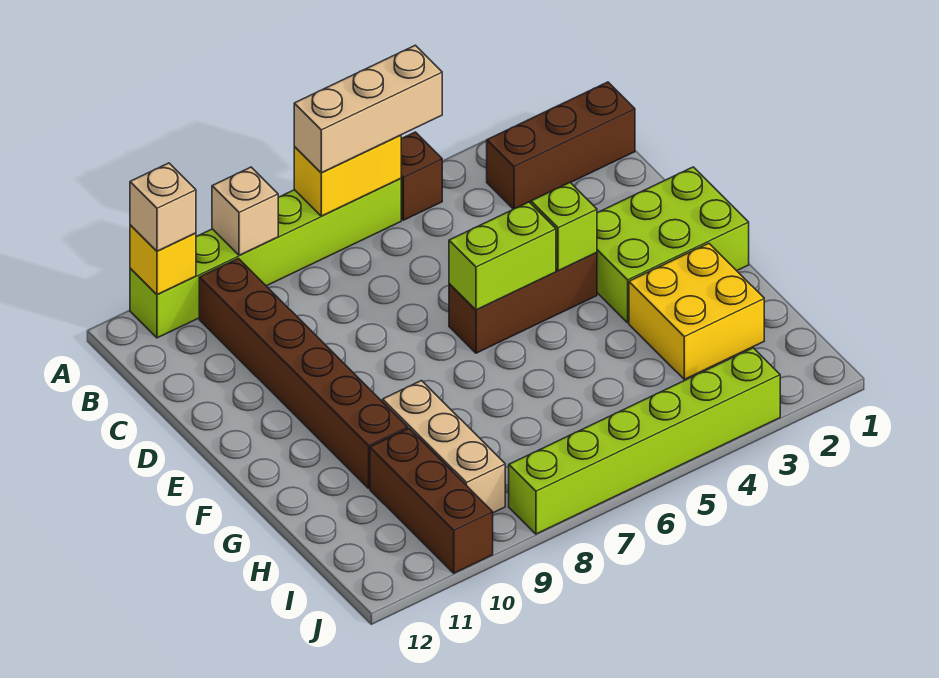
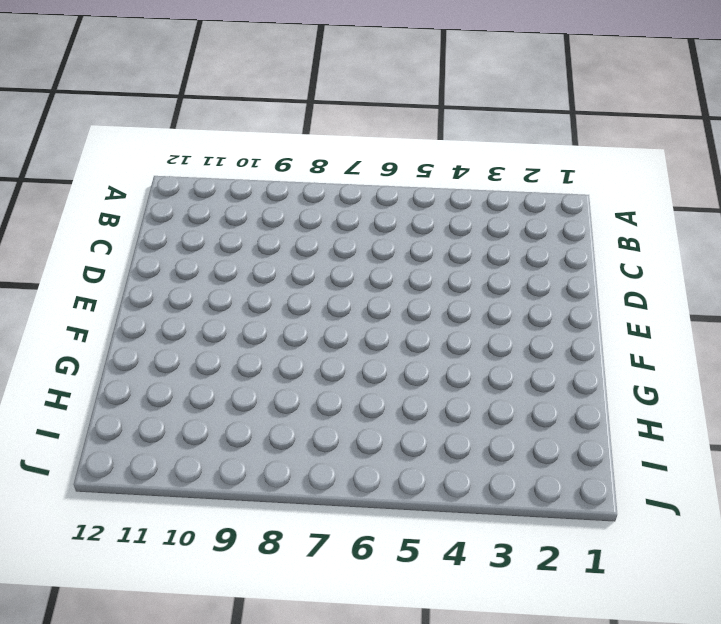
none -> brown brick A5 level 1
none -> lime brick A6:A11 level 1
none -> brown brick B1:B3 level 1

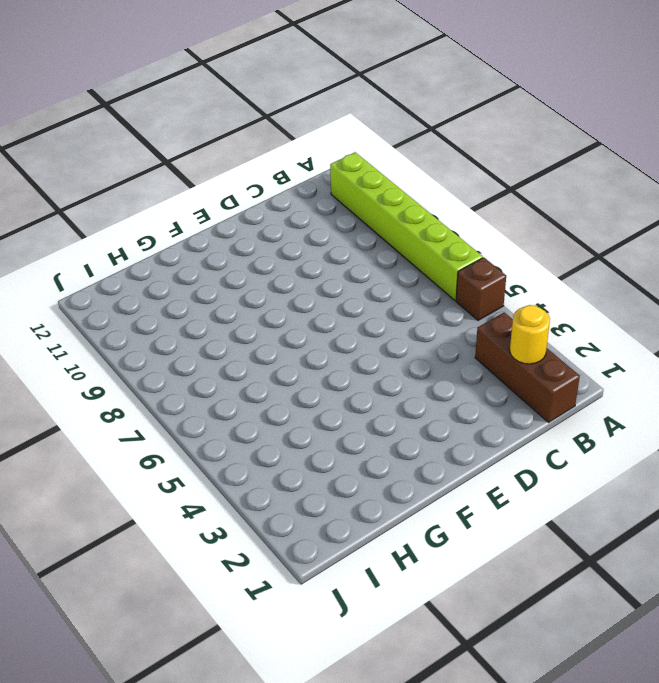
yellow round brick B2 level 2 -> none
none -> brown brick B10:G10 level 1
none -> lime brick E1:F3 level 1
none -> brown brick E4:E6 level 1

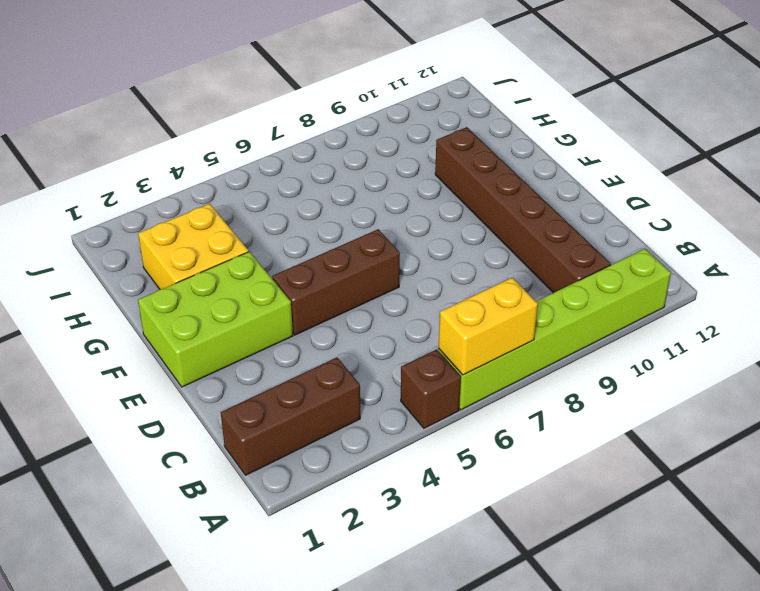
none -> tan brick G9:I9 level 1
none -> brown brick H10:J10 level 1
none -> lime brick J3:J8 level 1

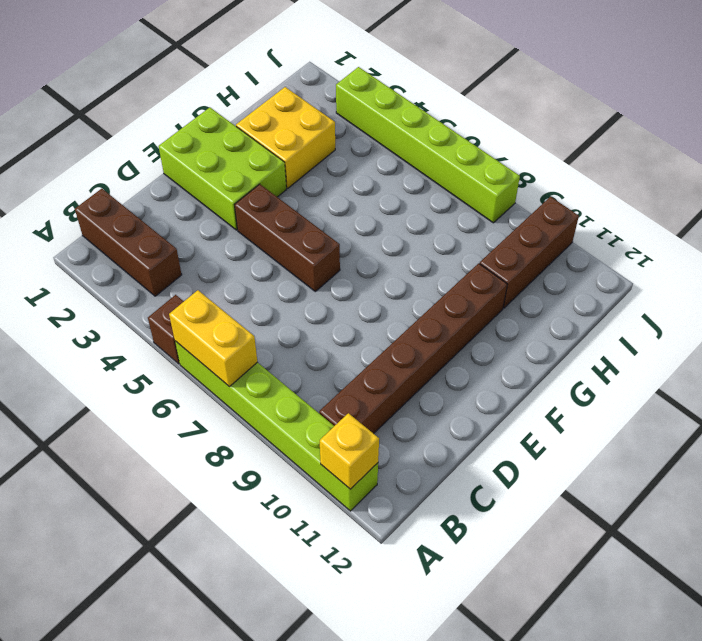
none -> tan brick G9:I9 level 1
none -> tan brick A9 level 2
none -> lime brick E4 level 2

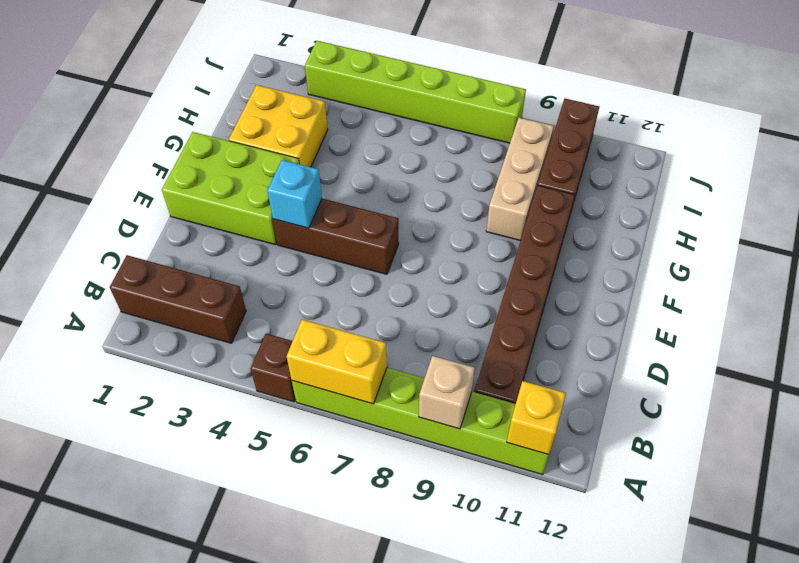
cyan brick E4 level 2 -> lime brick E4 level 2
none -> lime brick E5:E6 level 2
none -> tan brick A5:A7 level 3
none -> tan brick A11 level 3

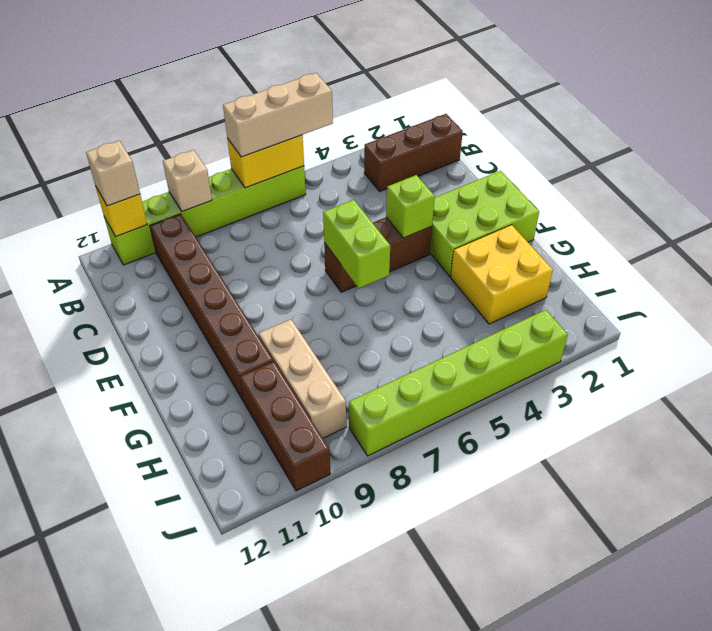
lime brick E6:F6 level 2 -> lime brick E5:E6 level 2
none -> brown brick A5 level 1

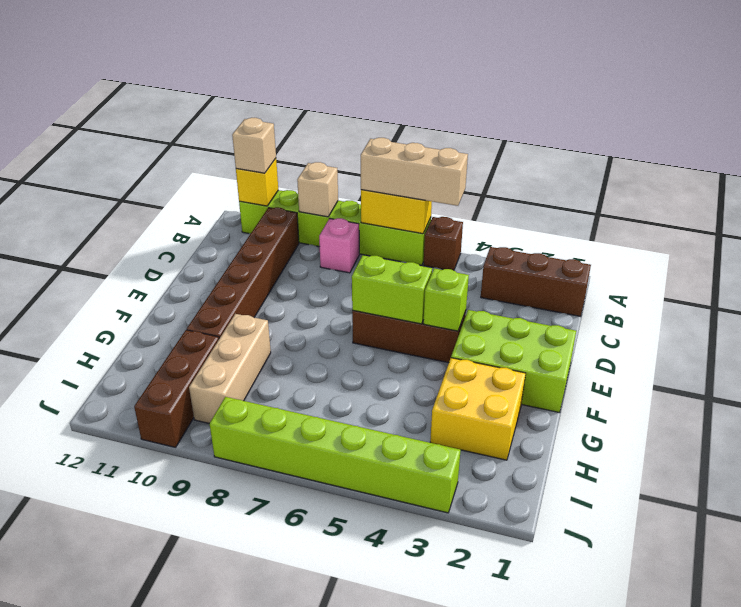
pink brick B8 level 1 -> none

